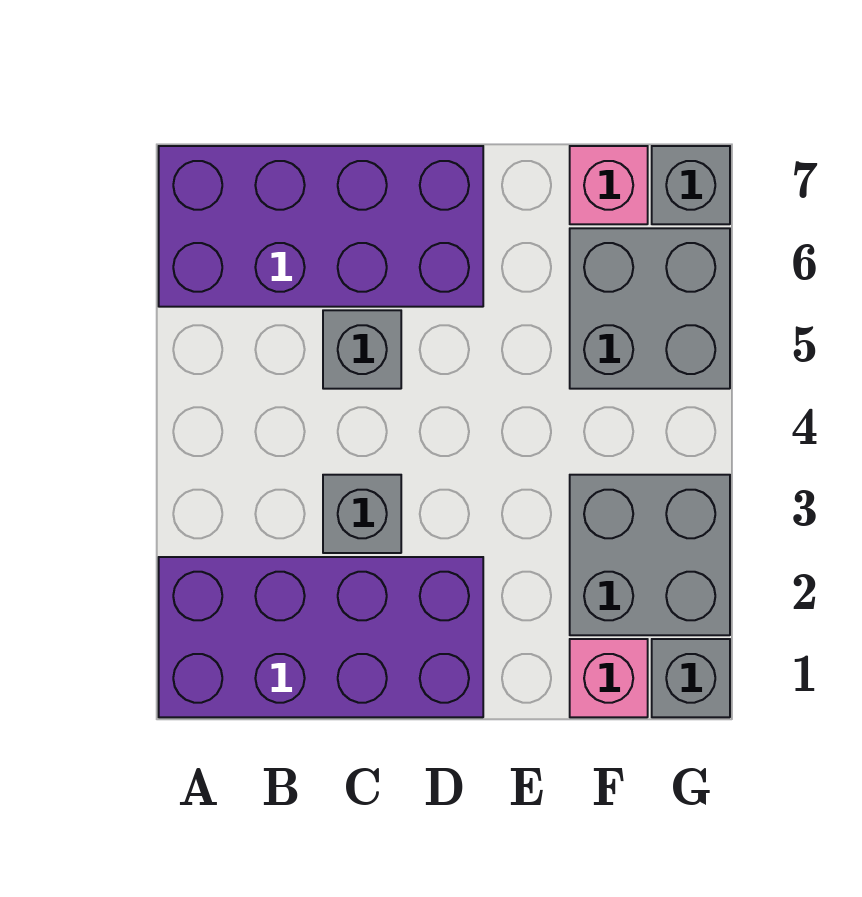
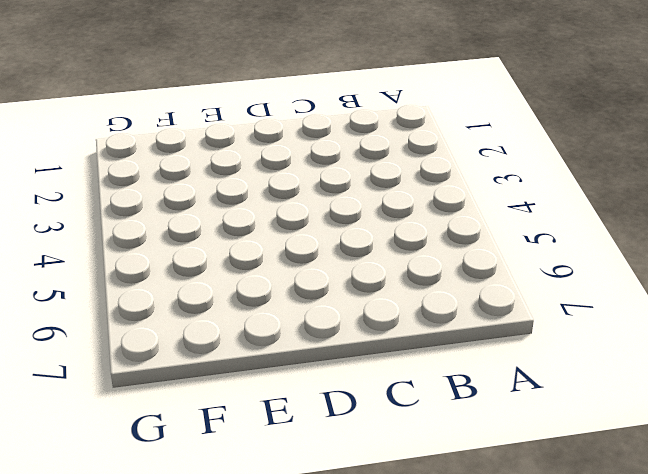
none -> purple brick A1:D2 level 1
none -> purple brick A6:D7 level 1

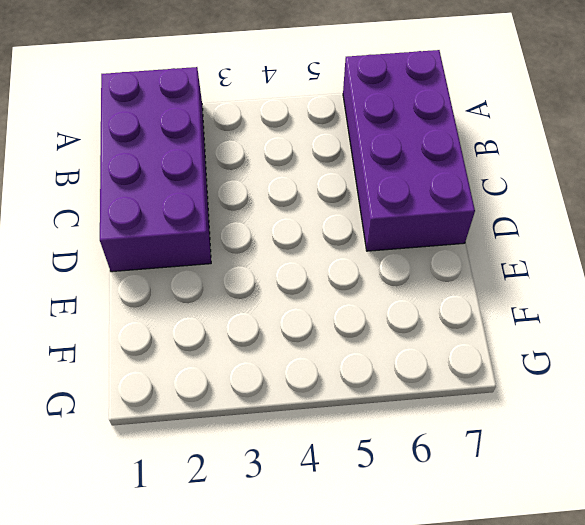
none -> grey brick C3 level 1
none -> grey brick C5 level 1

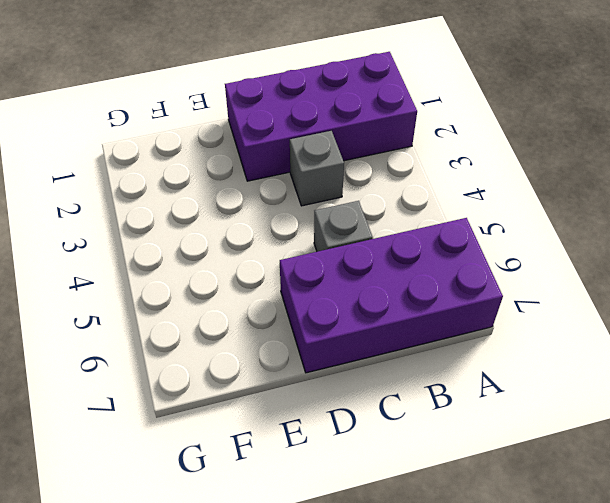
none -> pink brick F1 level 1
none -> grey brick F2:G3 level 1

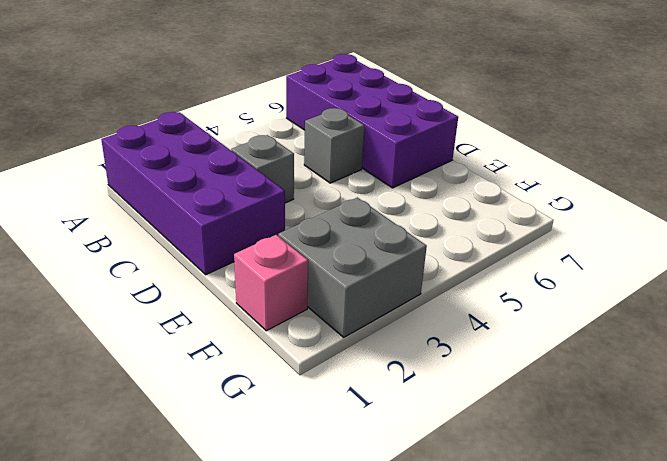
none -> grey brick F5:G6 level 1
none -> pink brick F7 level 1

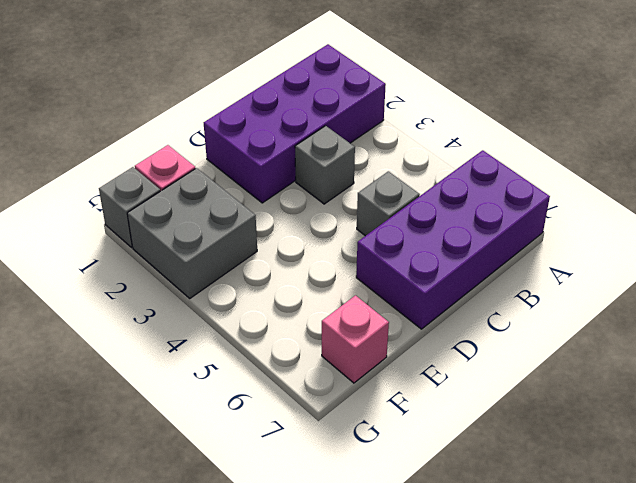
none -> grey brick F5:G6 level 1
none -> grey brick G7 level 1

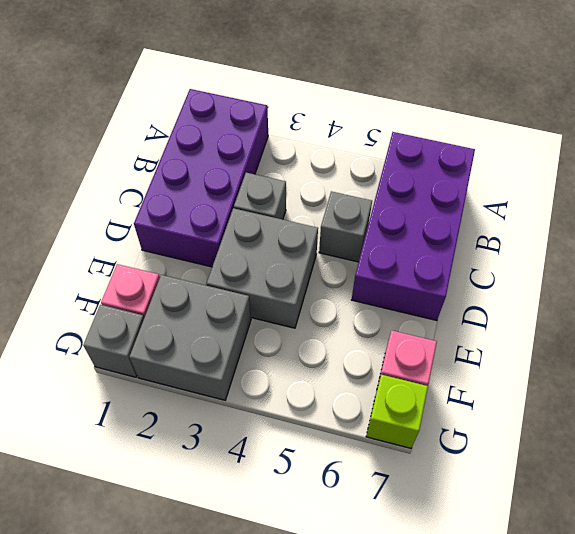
grey brick D3:E4 level 1 -> grey brick F5:G6 level 1
lime brick G7 level 1 -> grey brick G7 level 1

